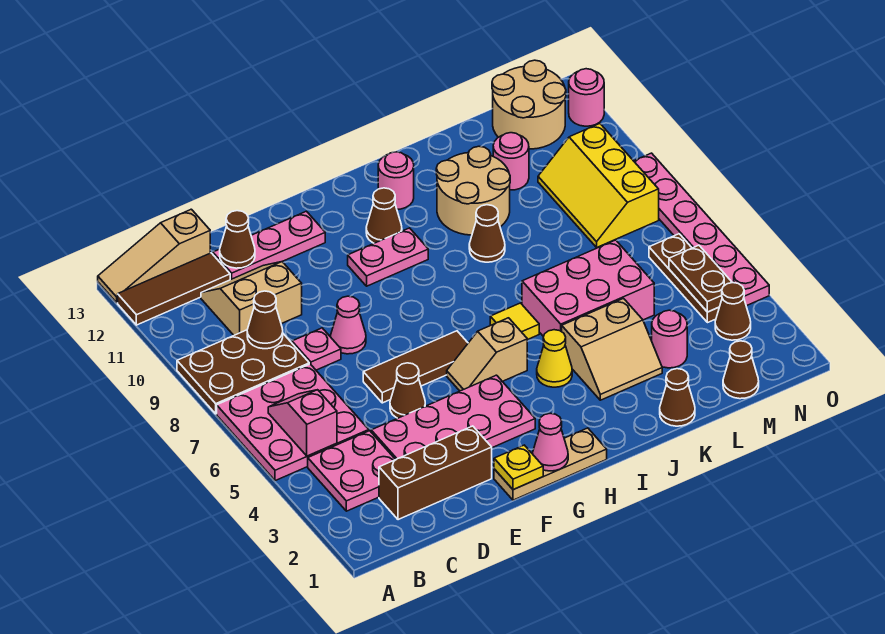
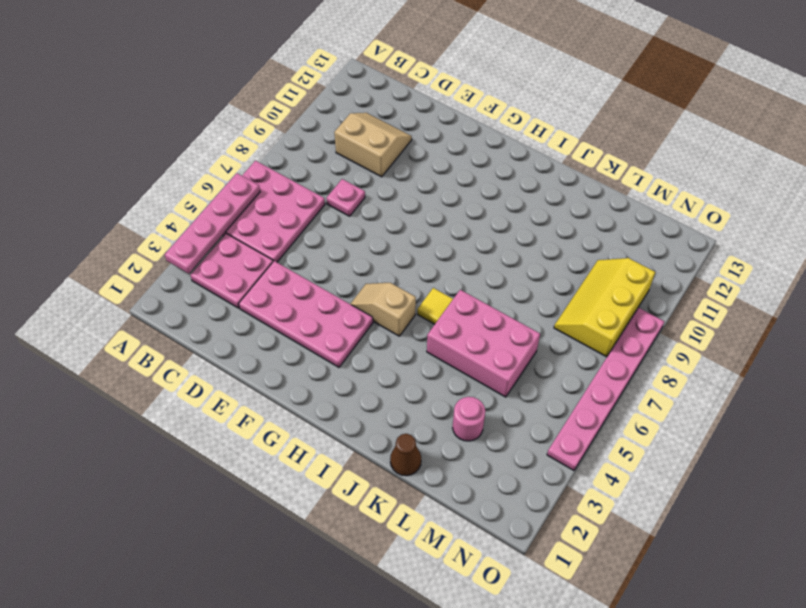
pink plate A3:A6 level 2 -> none
none -> brown plate A8:C9 level 1
none -> brown tile A12:C12 level 1
none -> tan slope A13:C13 level 1 top C
none -> brown brick C2:E2 level 1

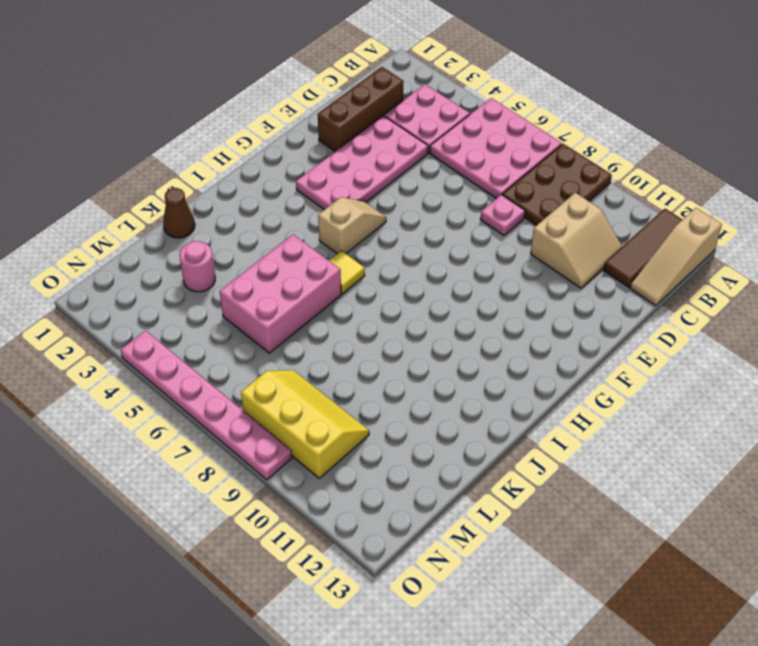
tan slope A13:C13 level 1 top A -> tan slope A13:C13 level 1 top C
none -> pink plate D12:F12 level 1
none -> brown cone E5 level 1
none -> brown tile E6:G6 level 1
none -> pink cone E8 level 1

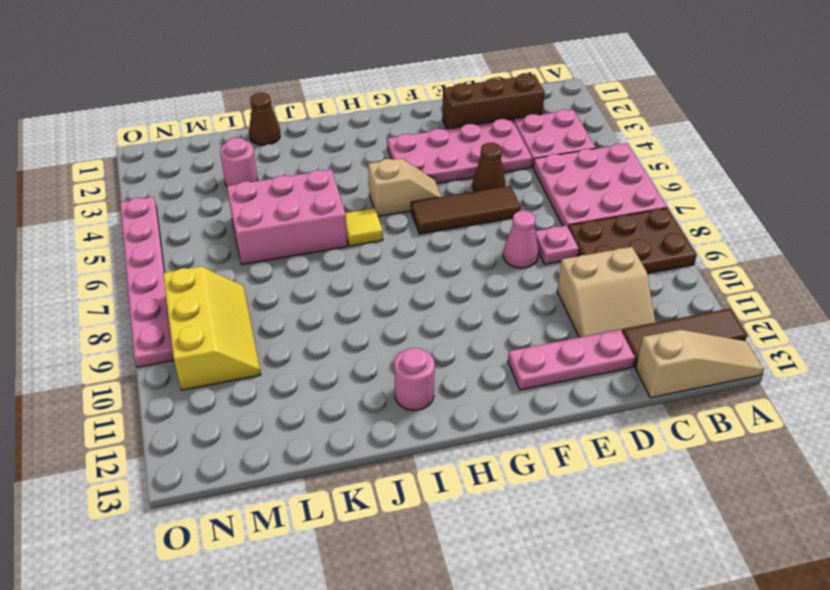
none -> tan plate F1:H1 level 1
none -> pink plate G10:H10 level 1
none -> brown cone H11 level 1
none -> yellow cone I4 level 1

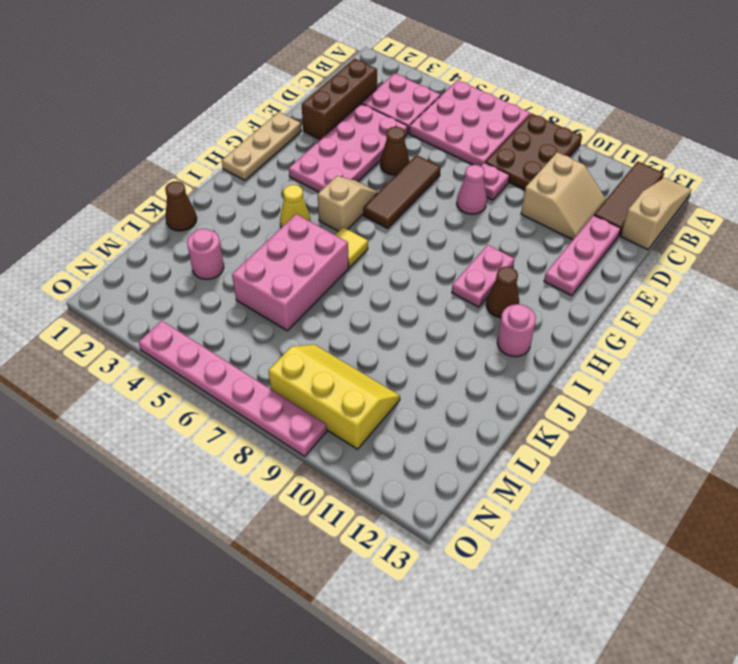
none -> tan slope J3:K4 level 1 top 4
none -> brown cone J9 level 1
none -> tan round brick J10:K11 level 1
none -> pink round brick L11 level 1

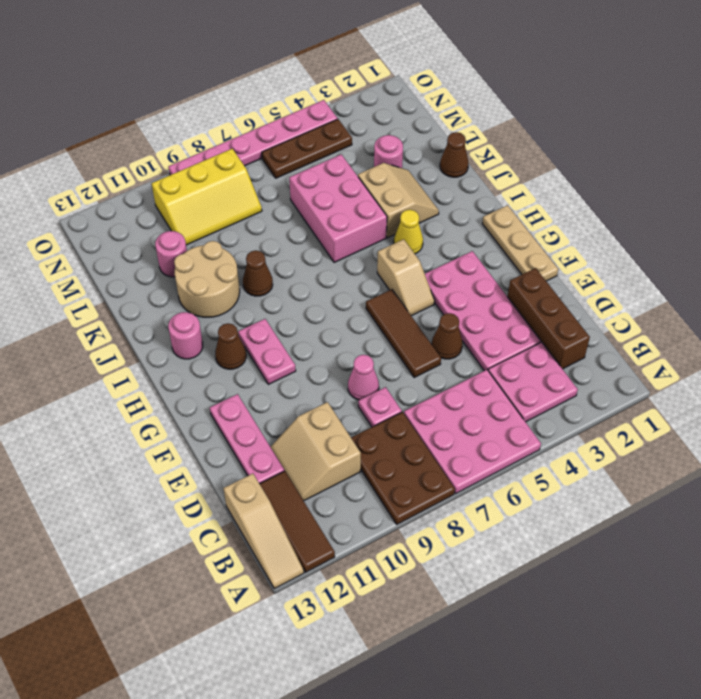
none -> yellow tile I6 level 1
none -> brown cone M1 level 1
none -> tan round brick M12:N13 level 1
none -> brown cone N3 level 1

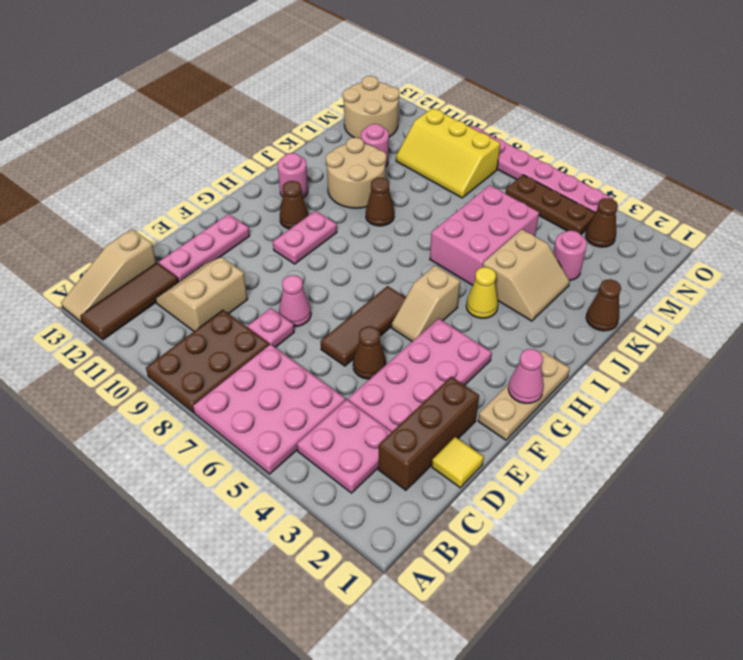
yellow tile D1 level 1 -> yellow tile I6 level 1
none -> brown cone M1 level 1
none -> pink round brick O12 level 1
none -> pink slope B5:B6 level 2 top 5
none -> brown cone C9 level 2

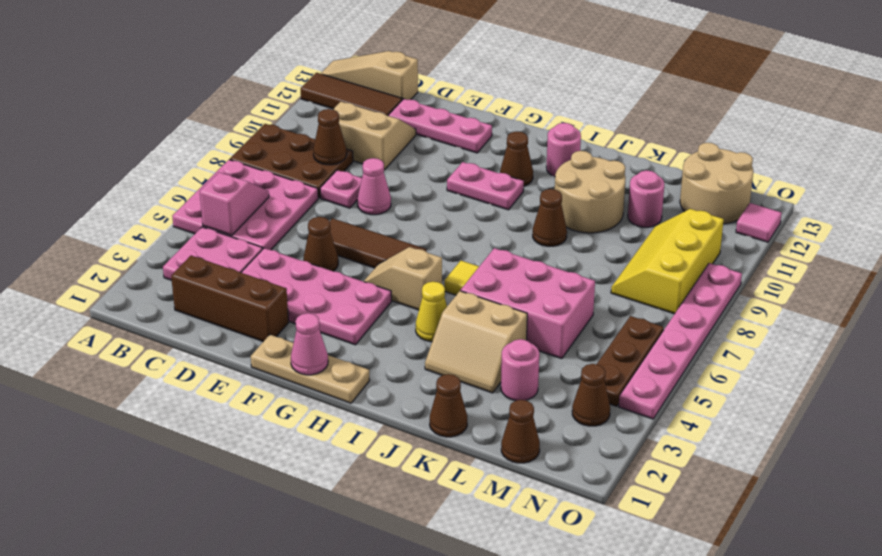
pink tile O12 level 1 -> pink round brick O12 level 1
none -> brown cone D12 level 2
none -> yellow plate F1 level 2
none -> brown plate N4:N5 level 2

